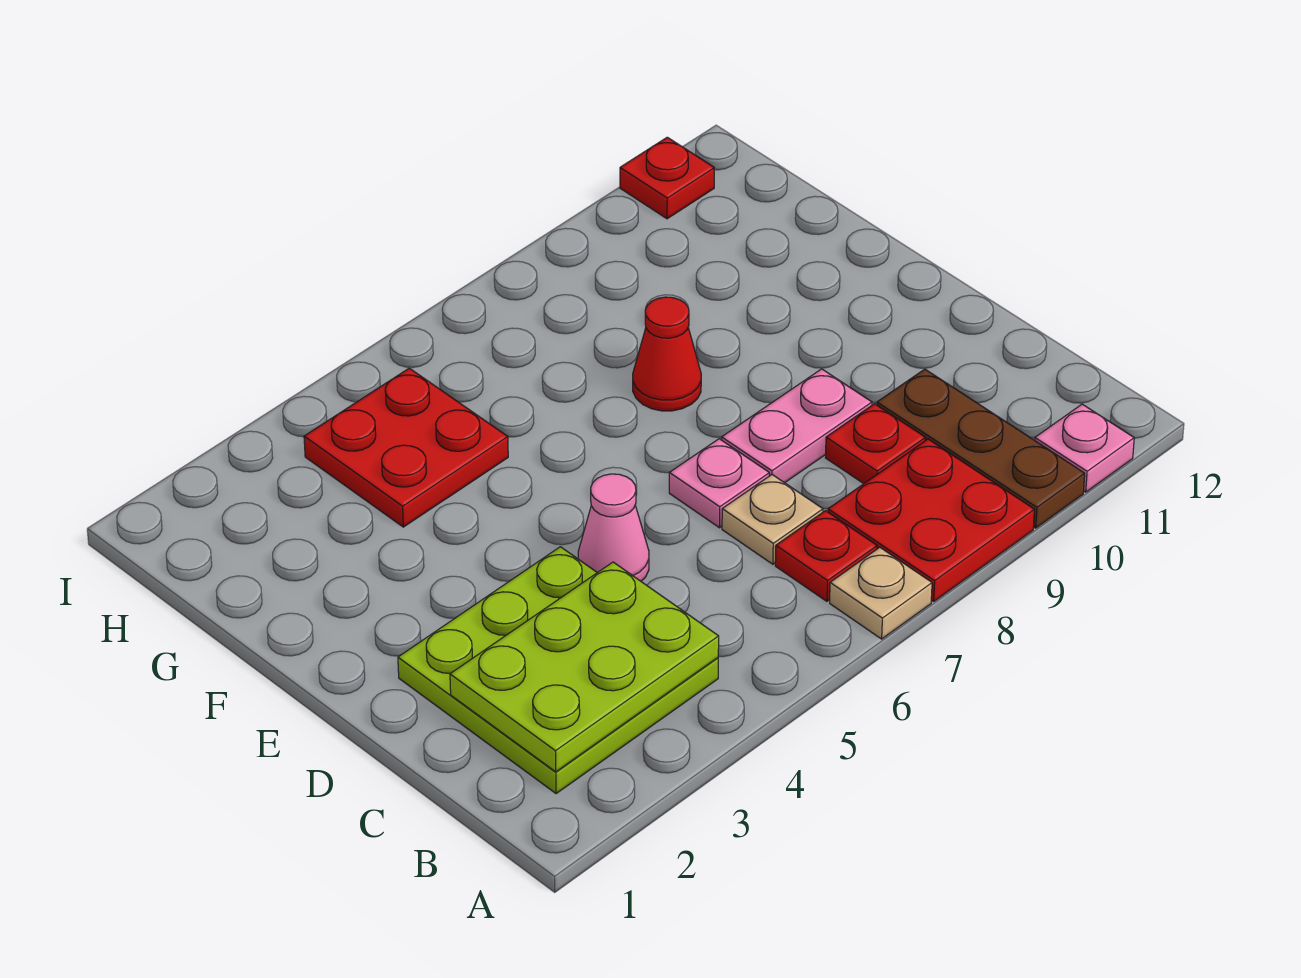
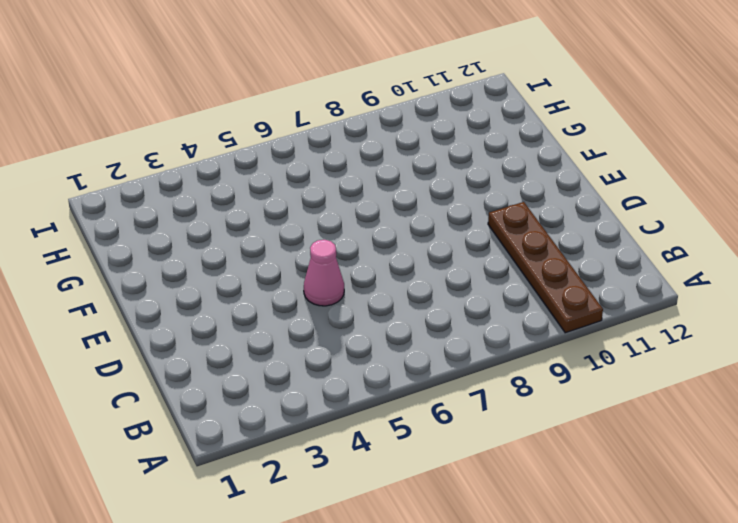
brown plate A10:D10 level 1 -> brown plate A10:C10 level 1
none -> tan plate A7 level 1
none -> red plate A8:B9 level 1
none -> pink plate A11 level 1

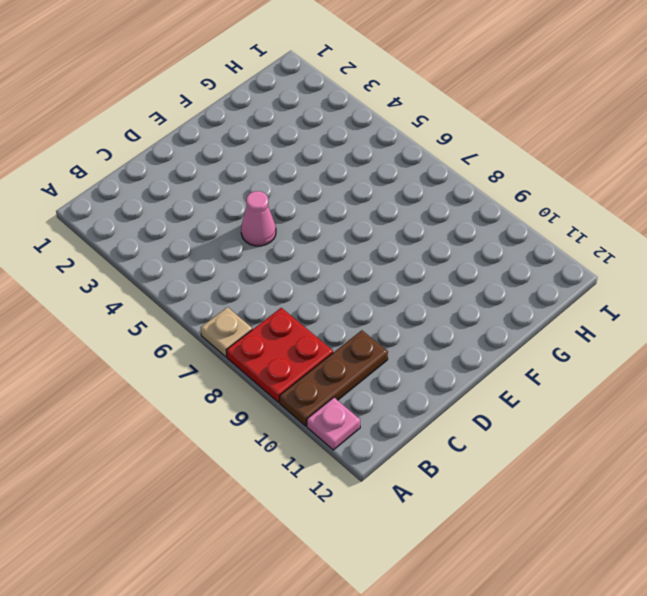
none -> lime plate B2:D4 level 1
none -> red plate B7 level 1
none -> tan plate C7 level 1

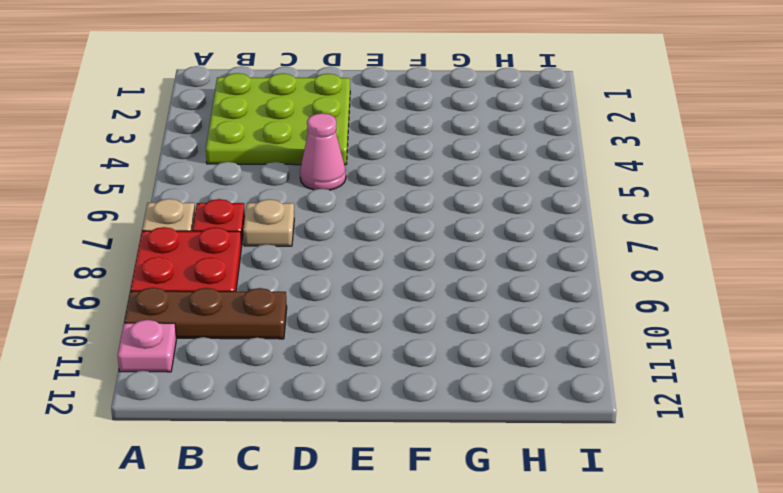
none -> red plate C9 level 1
none -> pink plate D7 level 1
none -> pink plate D8:D9 level 1

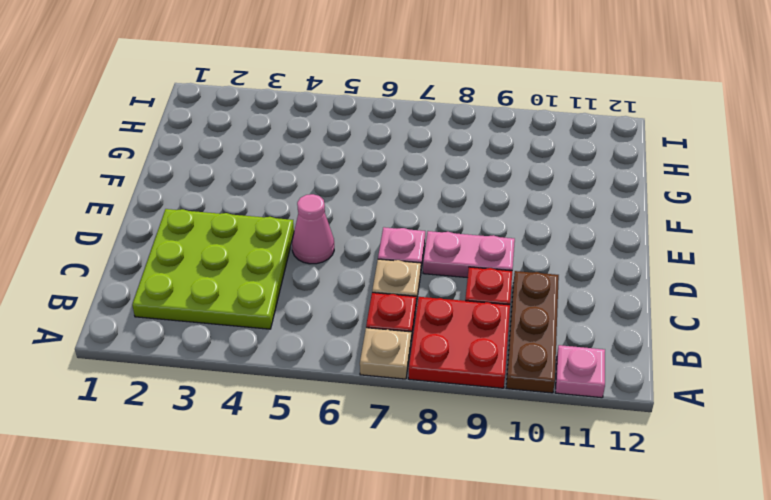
none -> red cone F8 level 1
none -> red plate G4:H5 level 1
none -> red plate I11 level 1

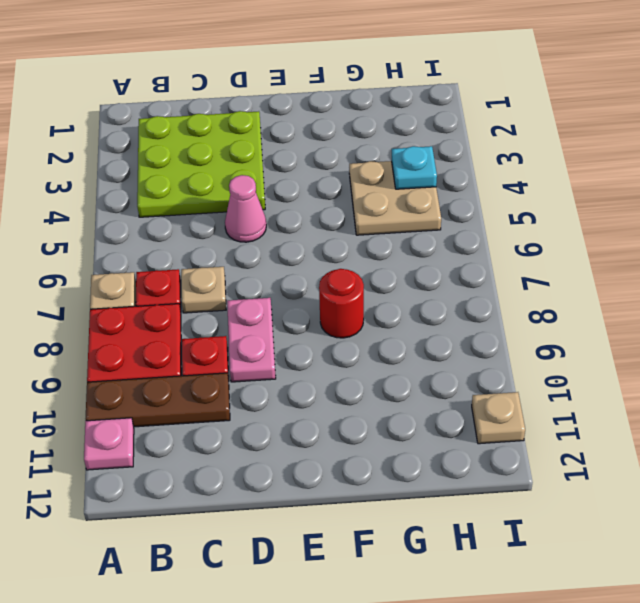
red round brick F8 level 1 -> red cone F8 level 1
tan plate G4:H5 level 1 -> red plate G4:H5 level 1
cyan plate H4 level 2 -> none
tan plate I11 level 1 -> red plate I11 level 1
none -> pink plate D7 level 1
none -> lime plate B2:C4 level 2

